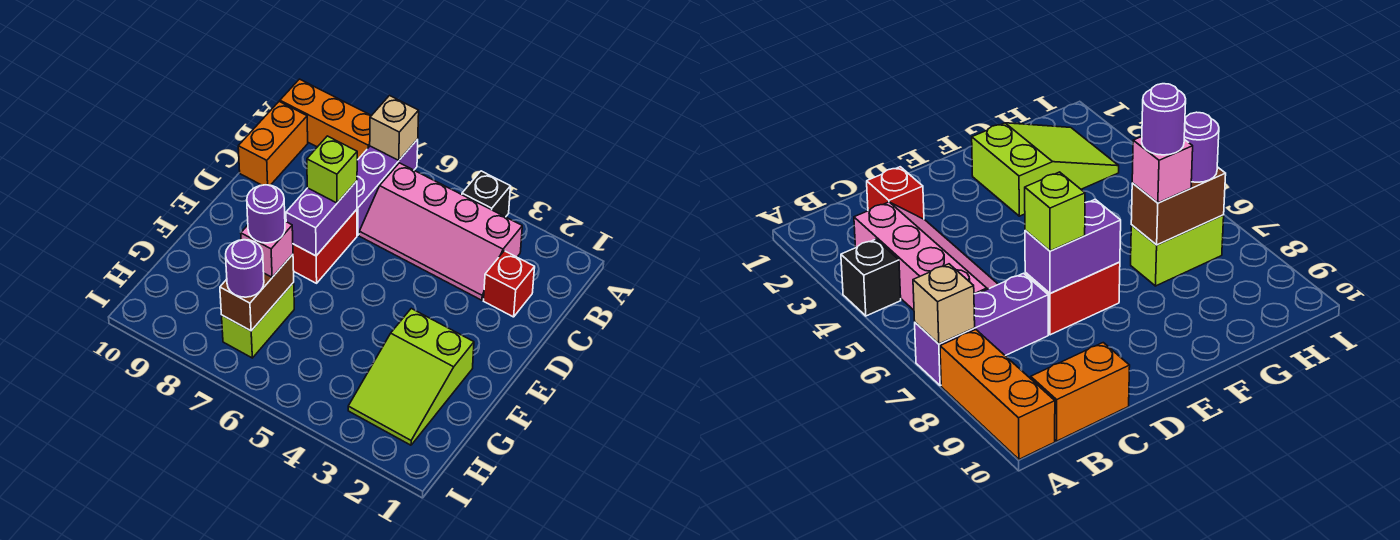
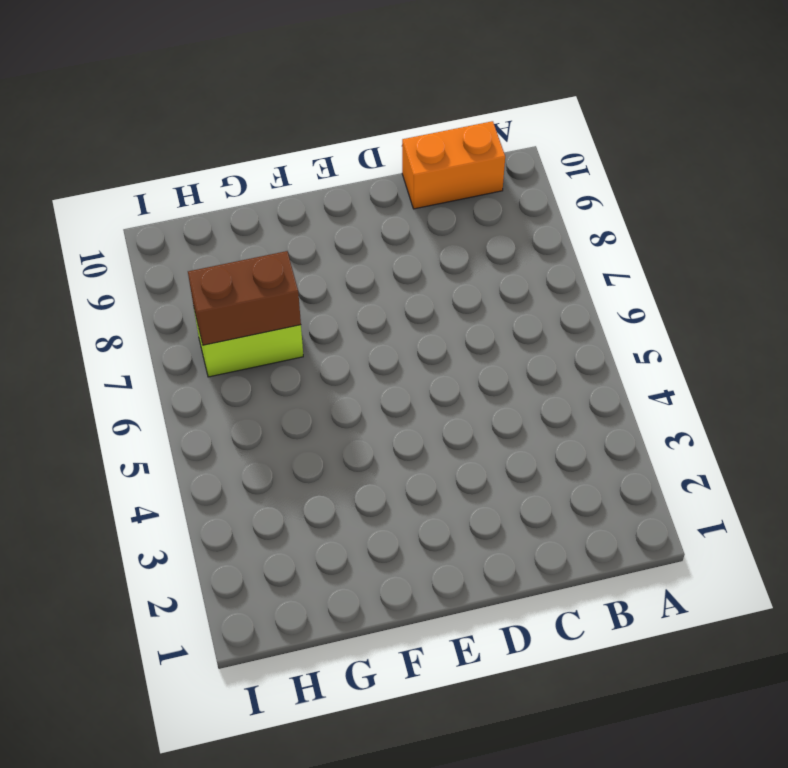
none -> black brick A4 level 1
none -> purple brick A7:C7 level 1
none -> orange brick A8:A10 level 1

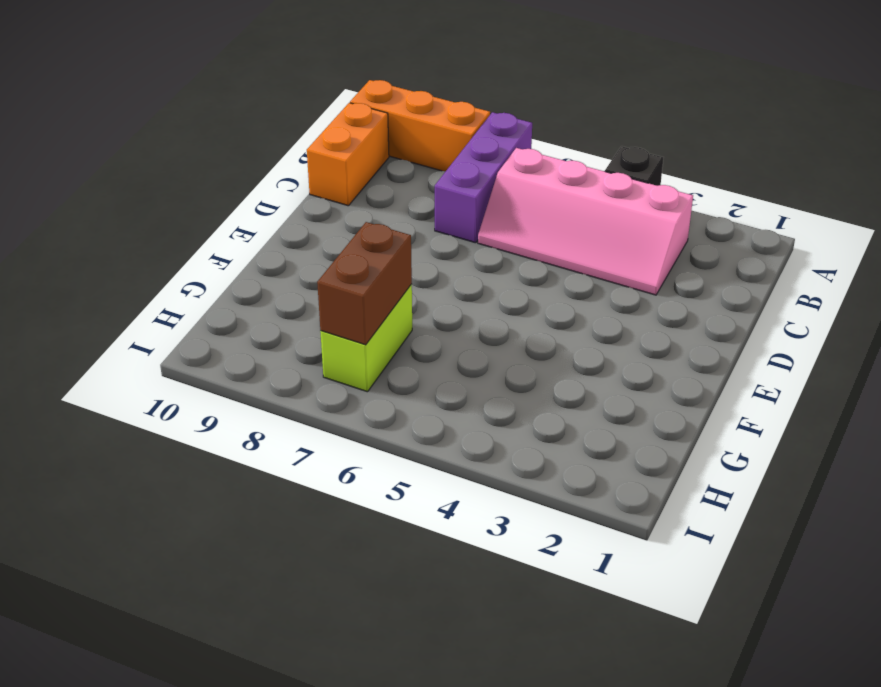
none -> red brick C2 level 1
none -> red brick D7:E7 level 1
none -> lime slope F2:H3 level 1 top F

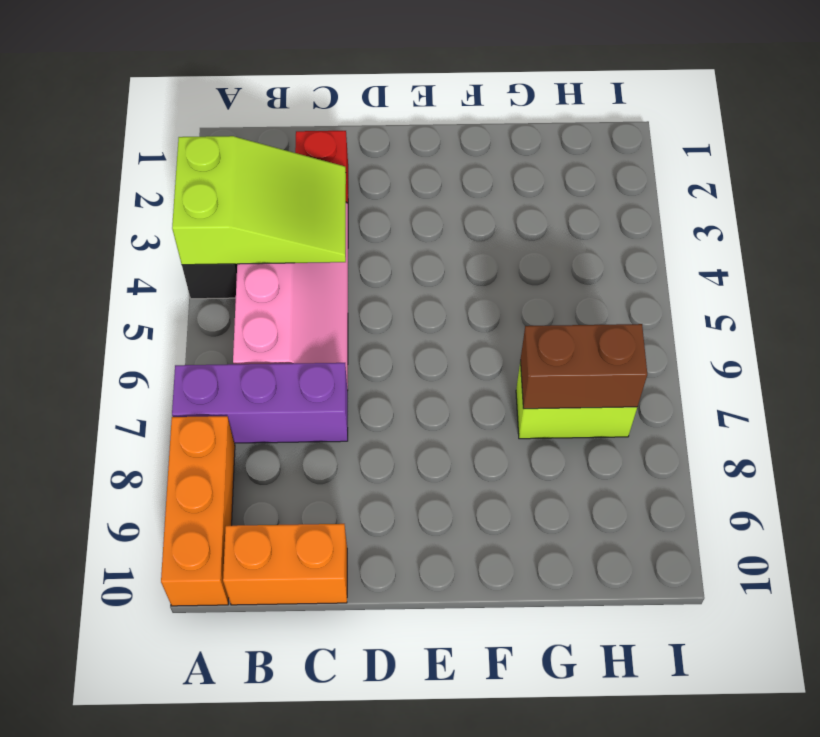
lime slope A3:C4 level 2 top A -> lime slope F2:H3 level 1 top F
none -> red brick D7:E7 level 1
none -> tan brick A7 level 2
none -> purple brick D7:E7 level 2

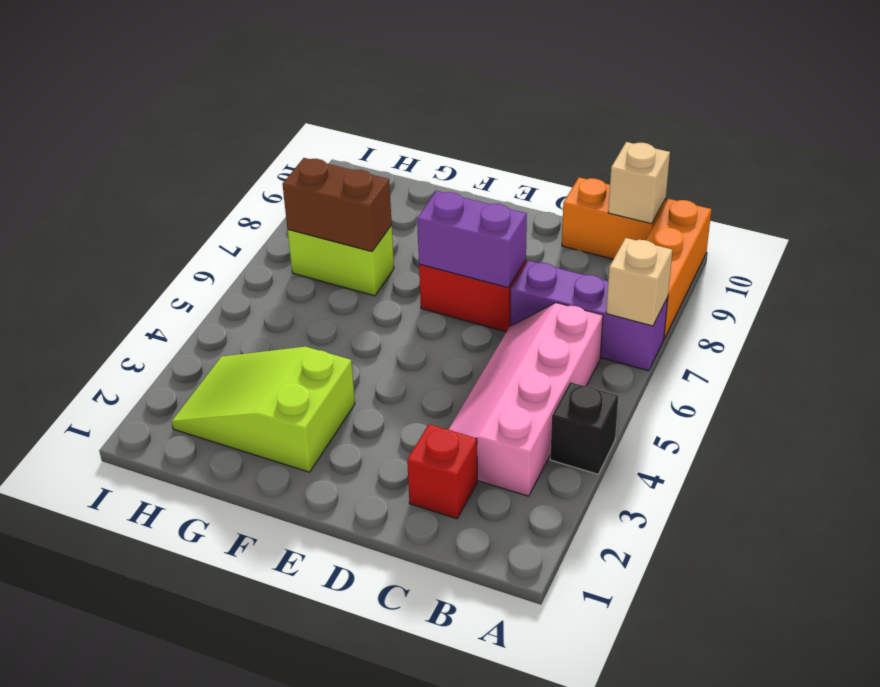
tan brick B10 level 2 -> none
none -> lime brick D7 level 3
none -> pink brick G7 level 3
none -> purple round brick H7 level 3

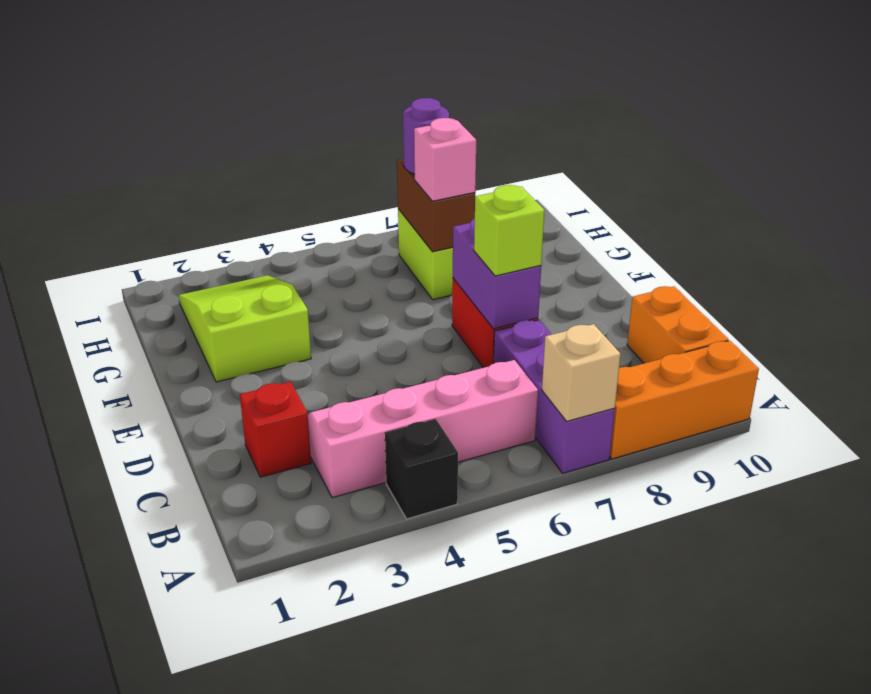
none -> purple round brick G7 level 4

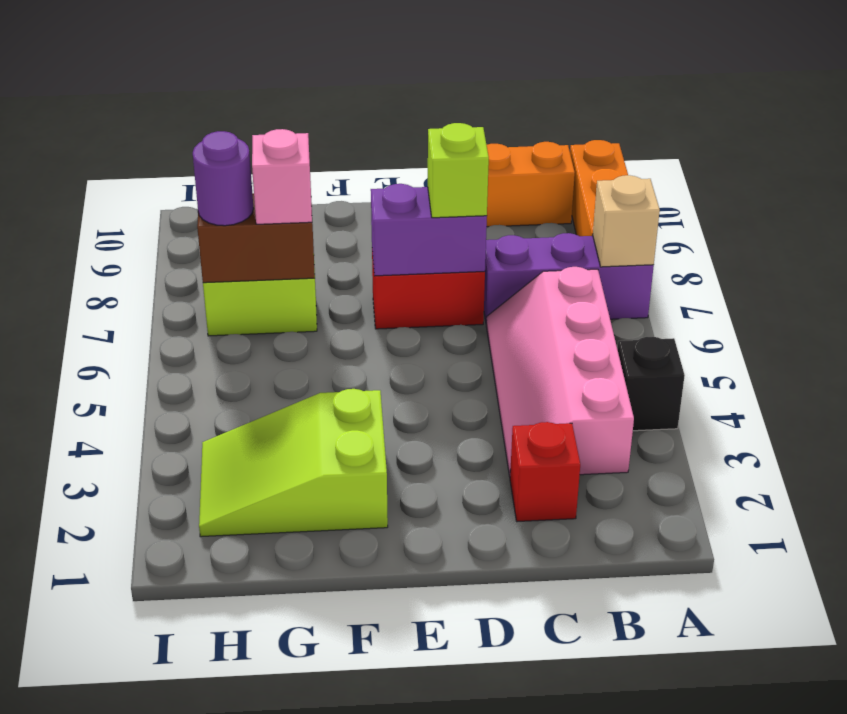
none -> purple round brick G7 level 4

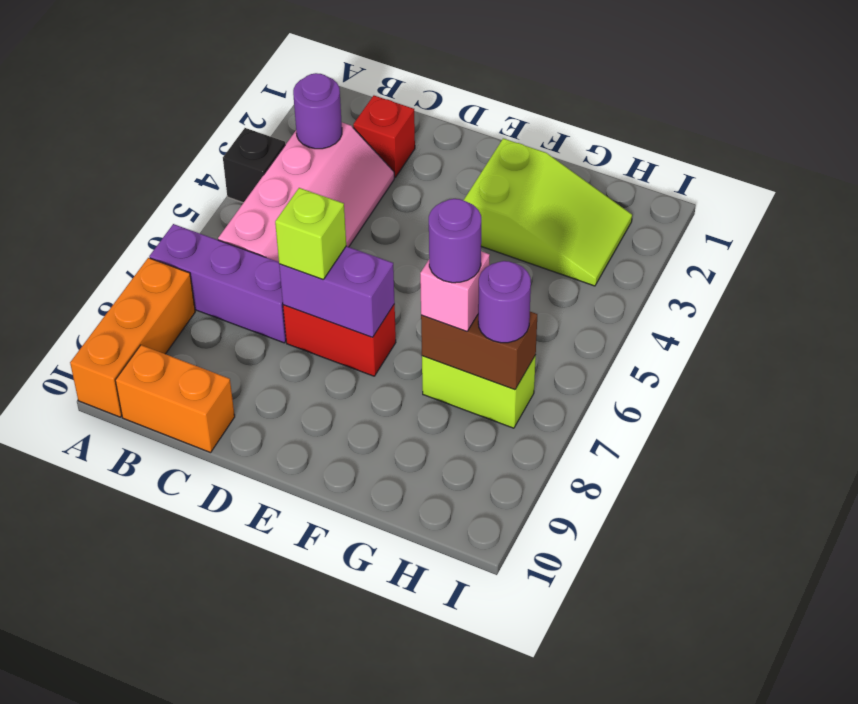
purple round brick B3 level 2 -> none
none -> tan brick A7 level 2

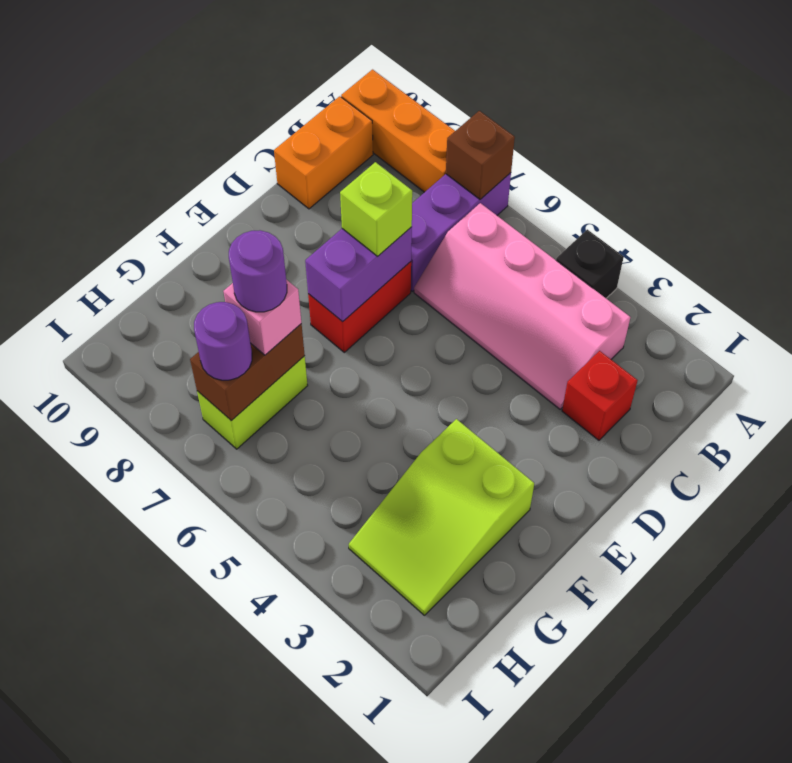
brown brick A7 level 2 -> tan brick A7 level 2

